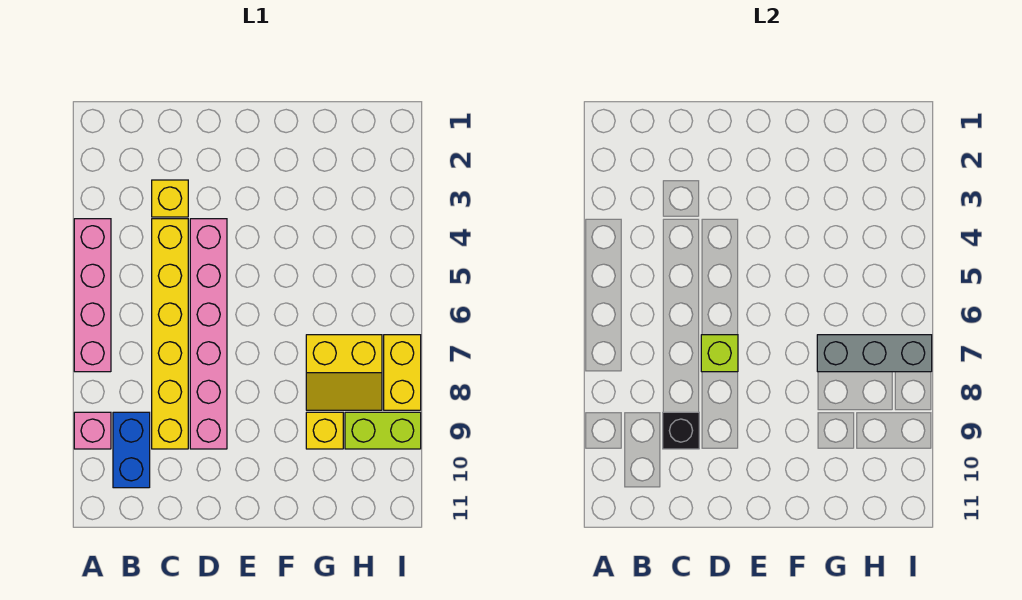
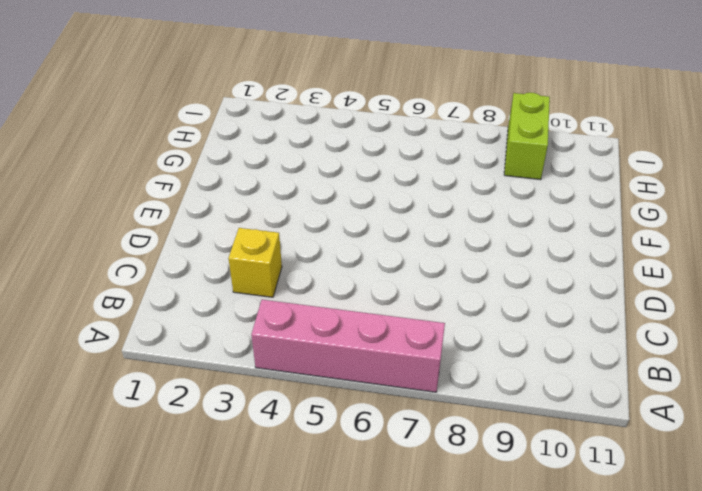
none -> pink brick A9 level 1
none -> blue brick B9:B10 level 1
none -> yellow brick C4:C9 level 1

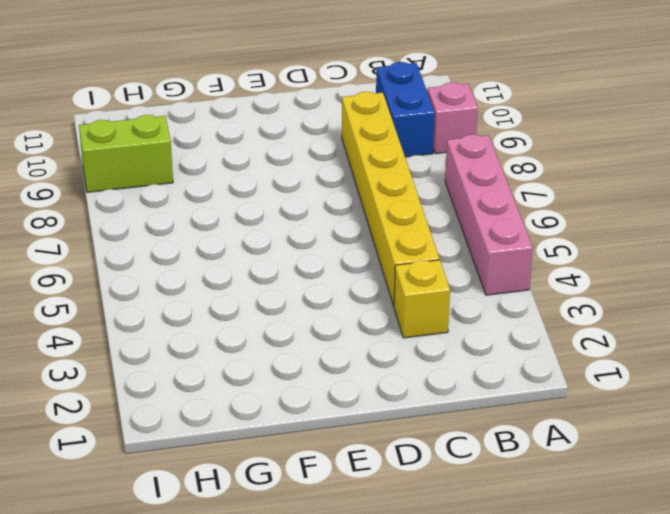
none -> pink brick D4:D9 level 1
none -> yellow slope G7:H8 level 1 top 7
none -> yellow brick G9 level 1

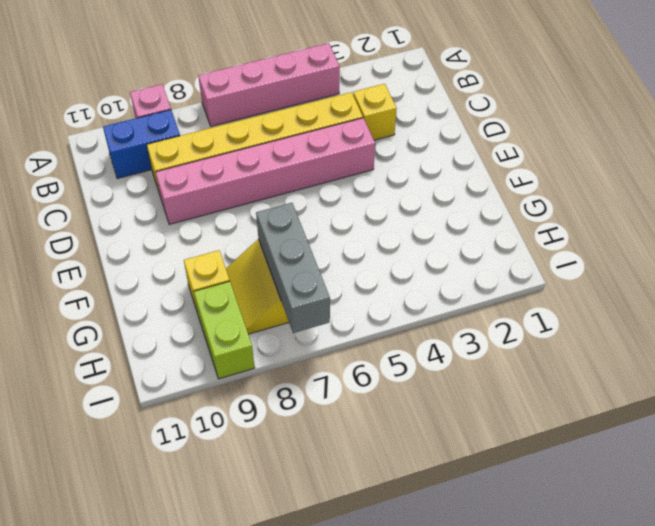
none -> yellow brick I7:I8 level 1
none -> black brick C9 level 2
none -> lime brick D7 level 2

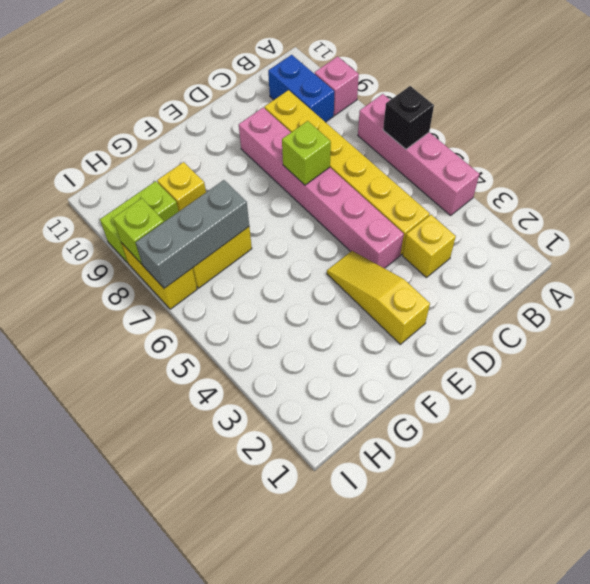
black brick A6 level 2 -> black brick C9 level 2
yellow slope E2:E4 level 1 top 2 -> none
lime brick I8 level 2 -> none

